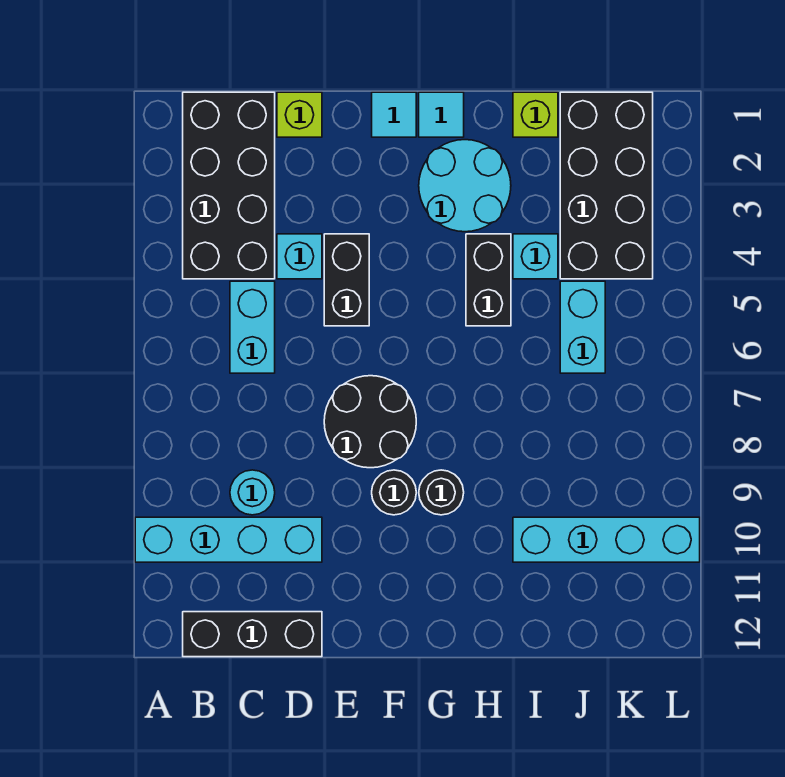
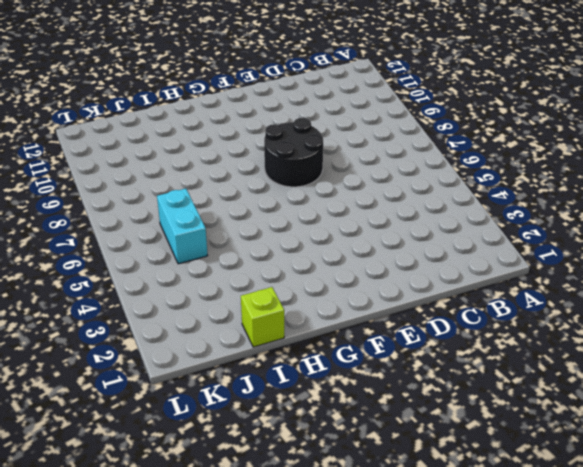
none -> cyan brick A10:D10 level 1
none -> black brick B1:C4 level 1
none -> black brick B12:D12 level 1

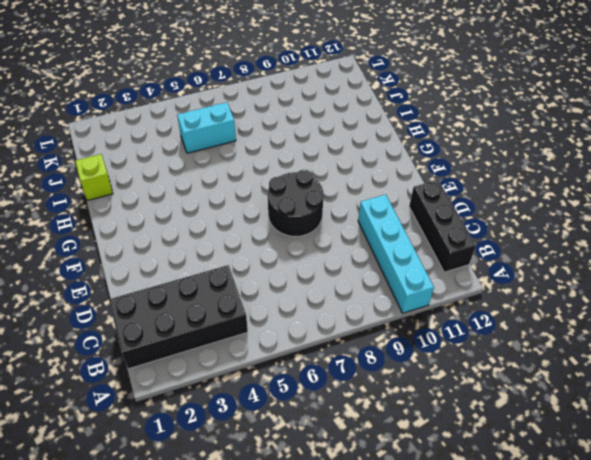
none -> cyan brick C5:C6 level 1
none -> cyan round brick C9 level 1
none -> lime brick D1 level 1

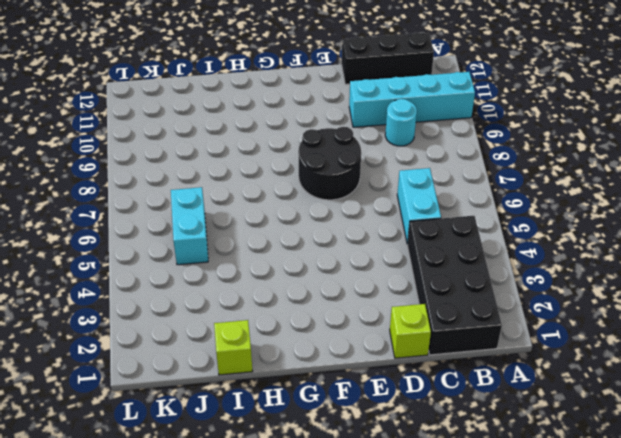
none -> cyan brick D4 level 1
none -> black brick E4:E5 level 1
none -> cyan tile F1 level 1

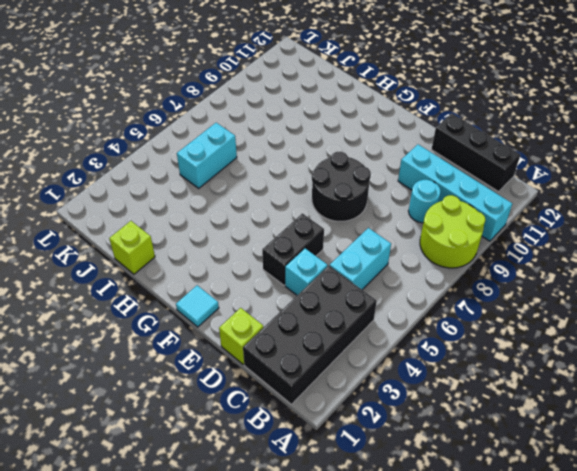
lime round brick A8:B9 level 1 -> none
none -> black round brick F9 level 1
none -> cyan tile G1 level 1
none -> cyan round brick G2:H3 level 1

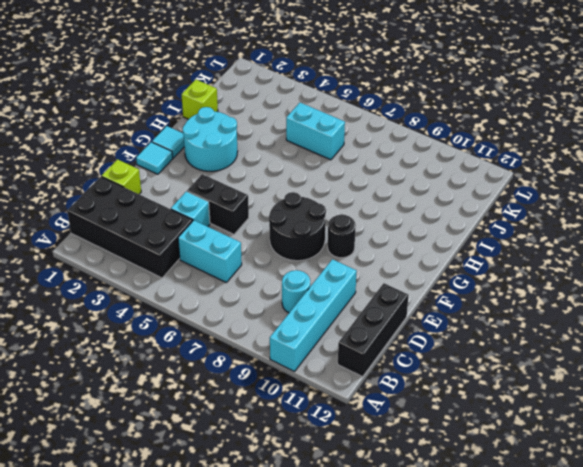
none -> black round brick G9 level 1
none -> black brick H4:H5 level 1
none -> cyan brick I4 level 1

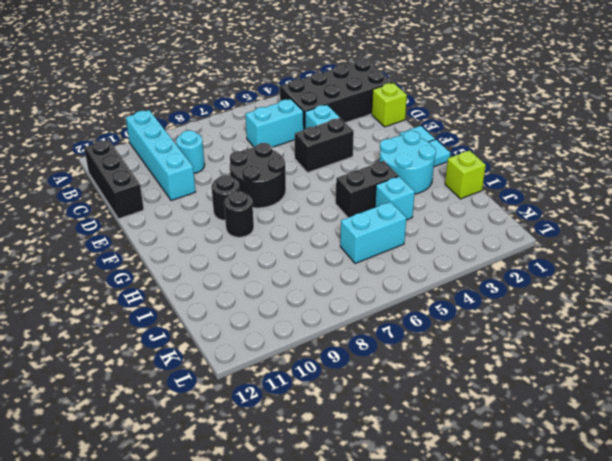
none -> cyan brick I10:L10 level 1
none -> black brick J1:K4 level 1

